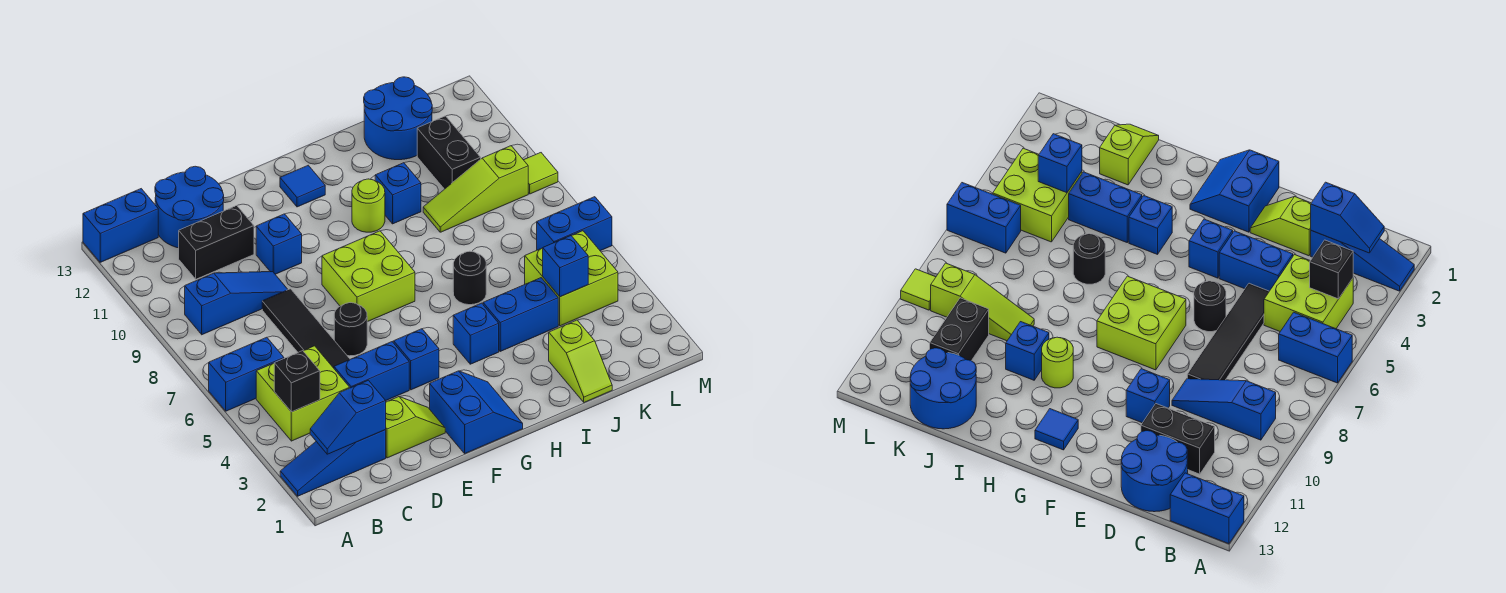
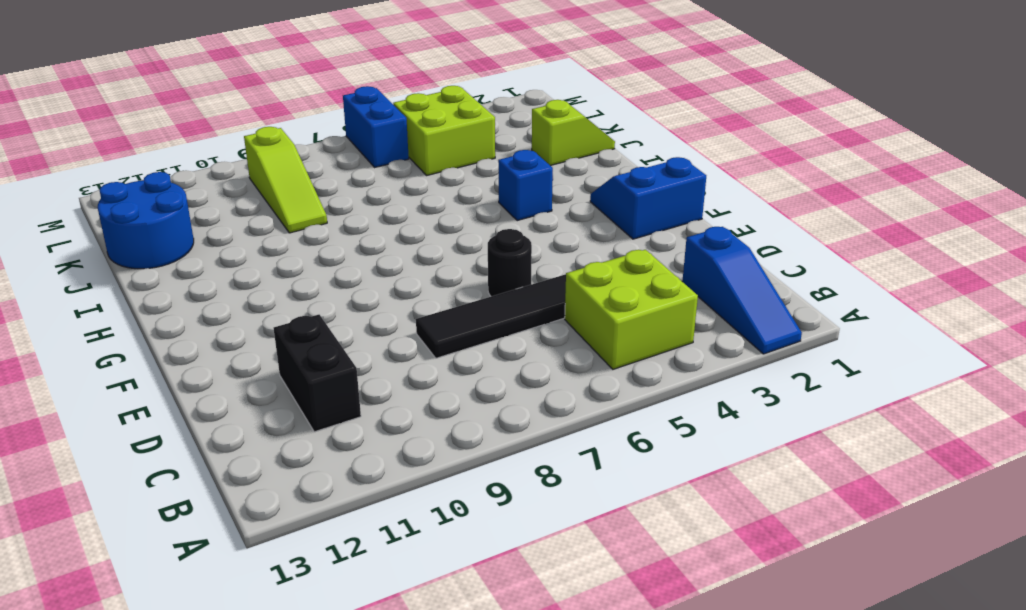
none -> blue brick A6:B6 level 1
none -> blue brick A13:B13 level 1
none -> blue slope B9:D9 level 1 top B
none -> blue round brick C12:D13 level 1

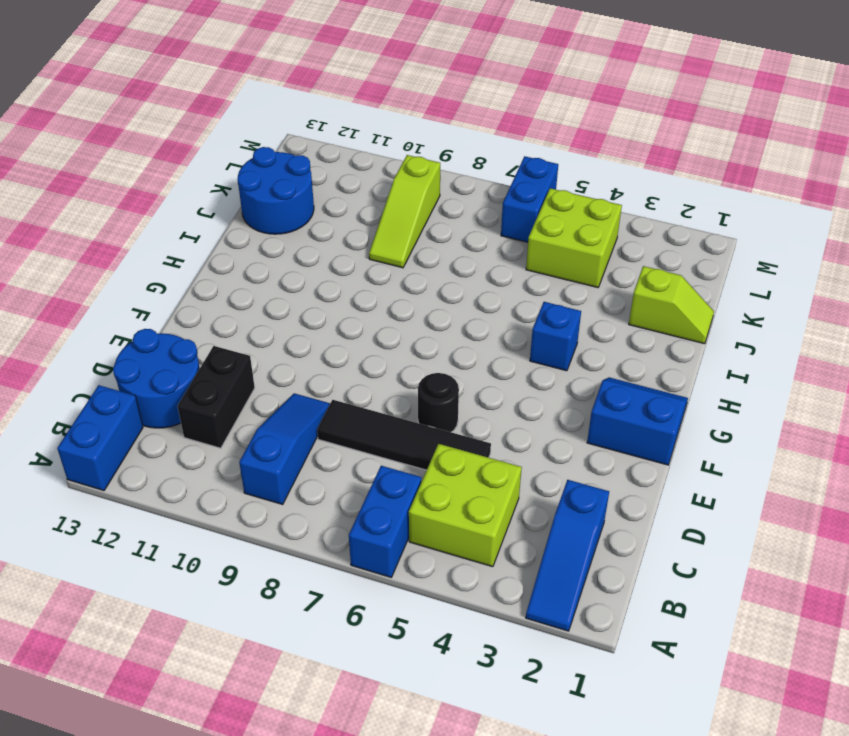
none -> lime slope D2:E2 level 1 top D
none -> blue brick D4:E4 level 1
none -> blue brick E10 level 1
none -> blue brick F4 level 1

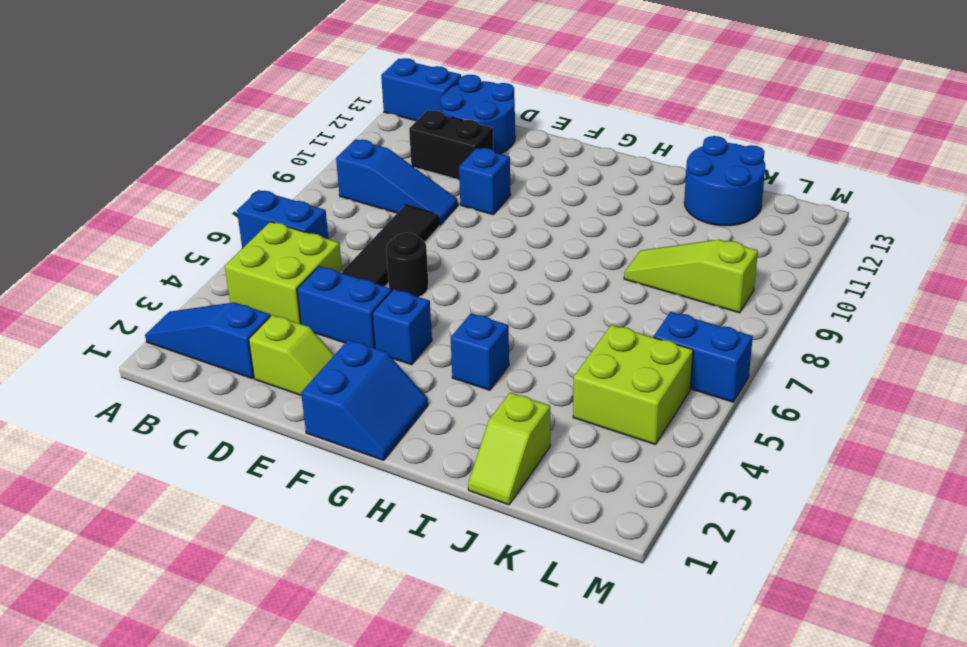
none -> lime brick F7:G8 level 1
none -> blue tile G12 level 1
none -> lime round brick H10 level 1
none -> blue brick I4:J4 level 1

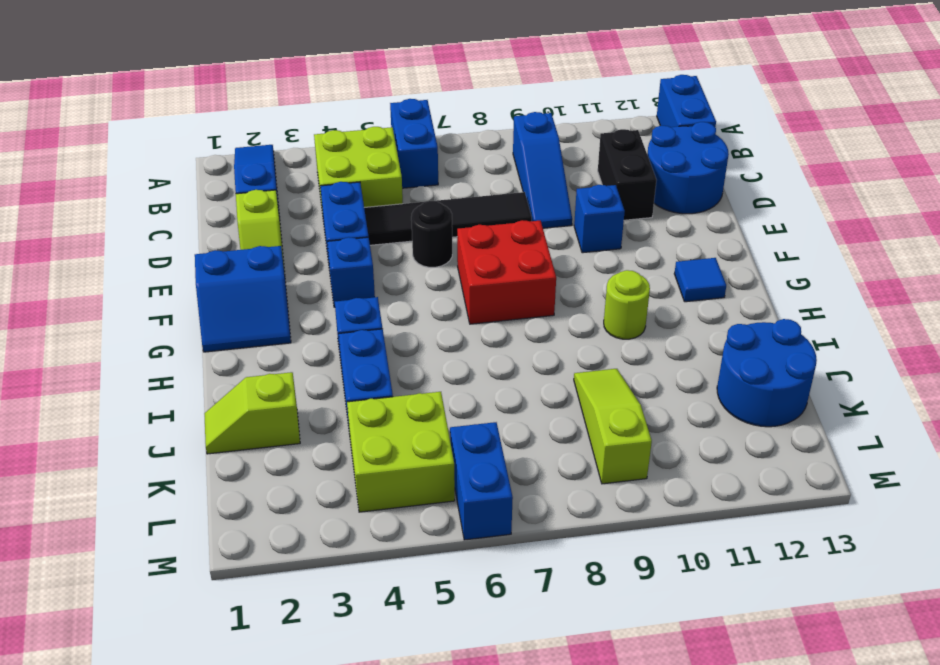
red brick F7:G8 level 1 -> lime brick F7:G8 level 1
none -> black round brick I6 level 1
none -> blue brick I10 level 1
none -> black brick K10:K11 level 1
none -> lime tile M9 level 1

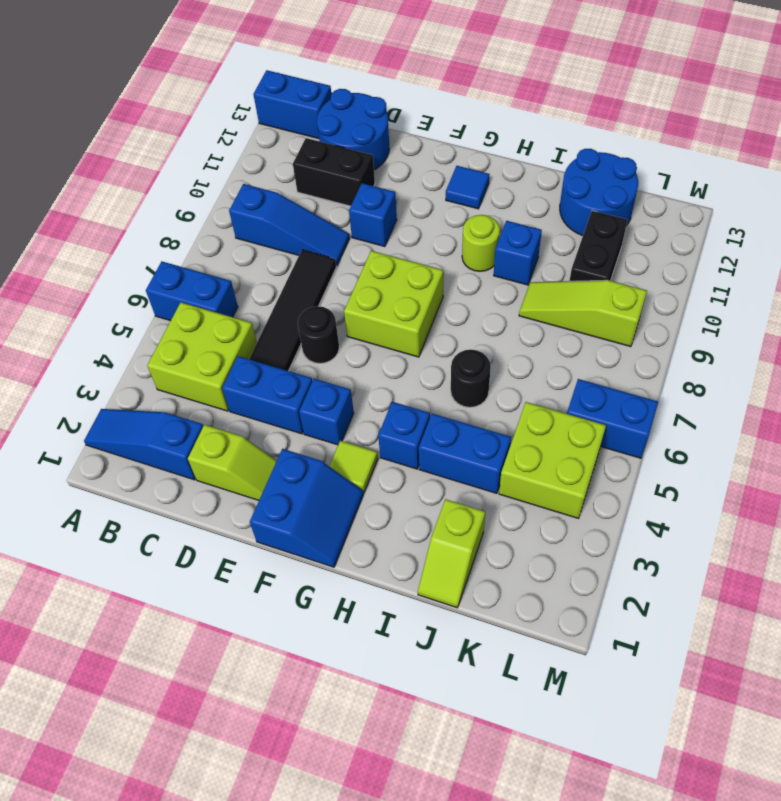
lime tile G3 level 1 -> lime tile M9 level 1
none -> blue slope B2:C2 level 2 top C
none -> black brick B4 level 2
none -> blue brick K4 level 2

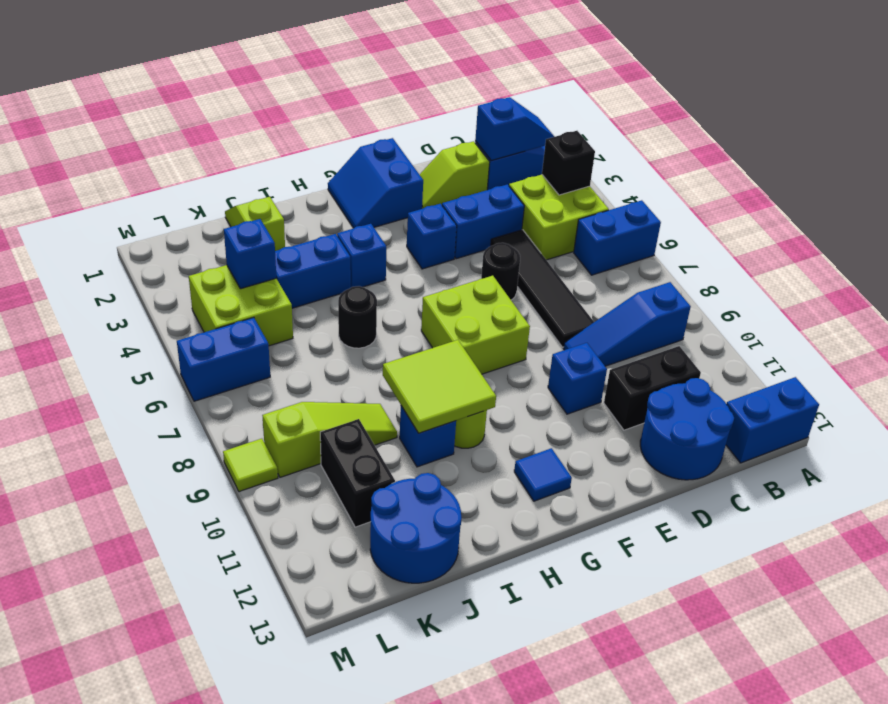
lime tile H9:I10 level 2 -> none

